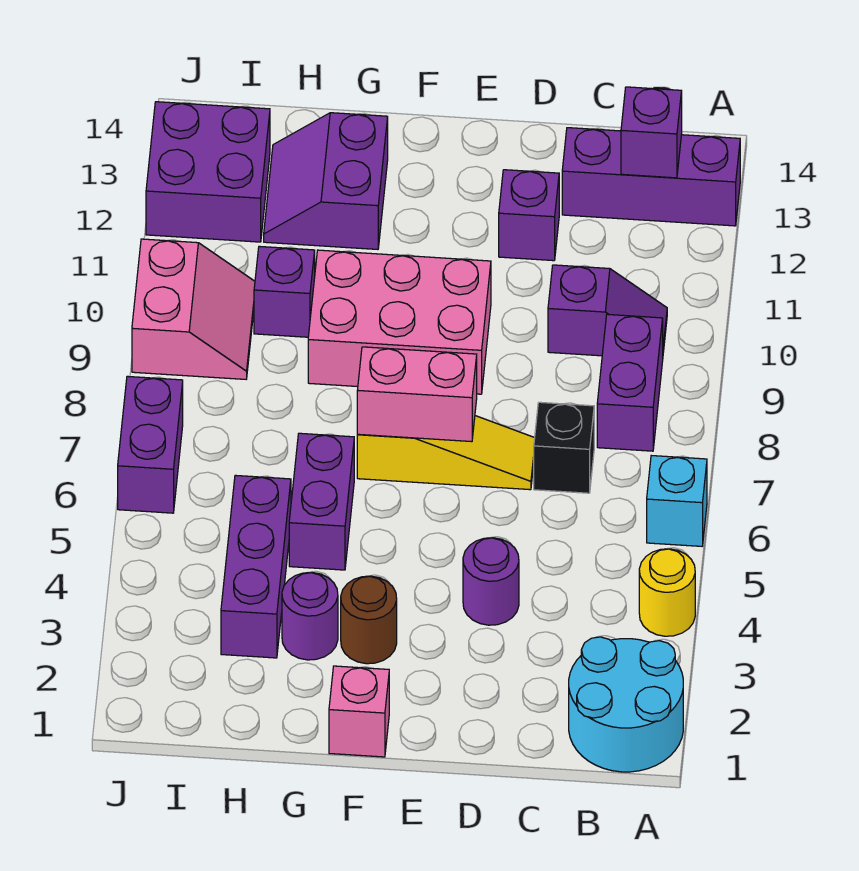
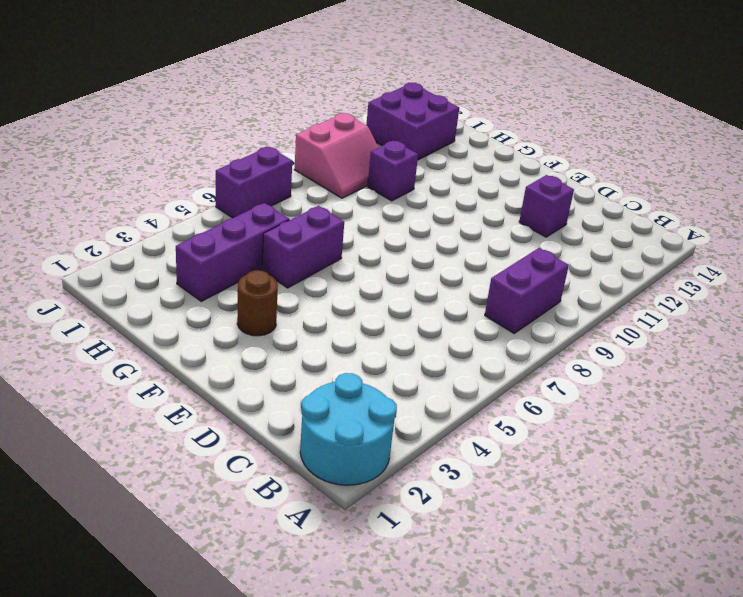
none -> yellow round brick A4 level 1
none -> cyan brick A6 level 1
none -> purple brick A13:C13 level 1

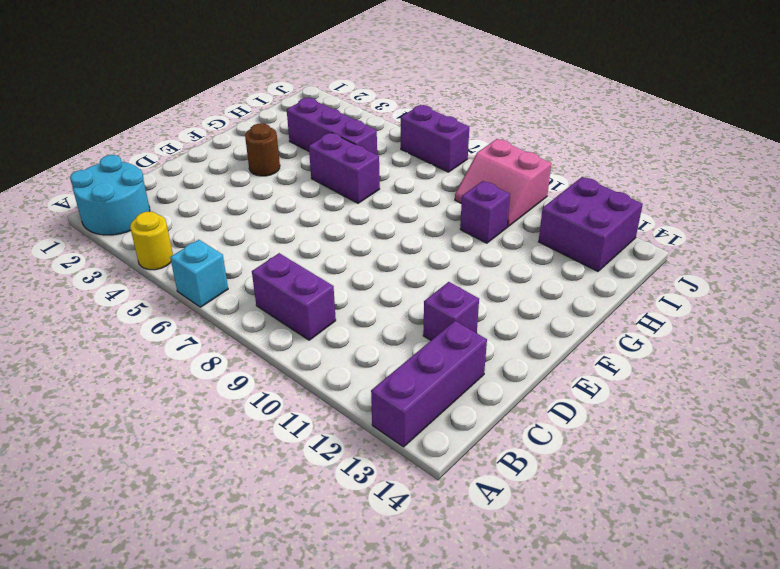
none -> purple slope B10:C10 level 1 top C
none -> black brick C7 level 1
none -> purple round brick D4 level 1

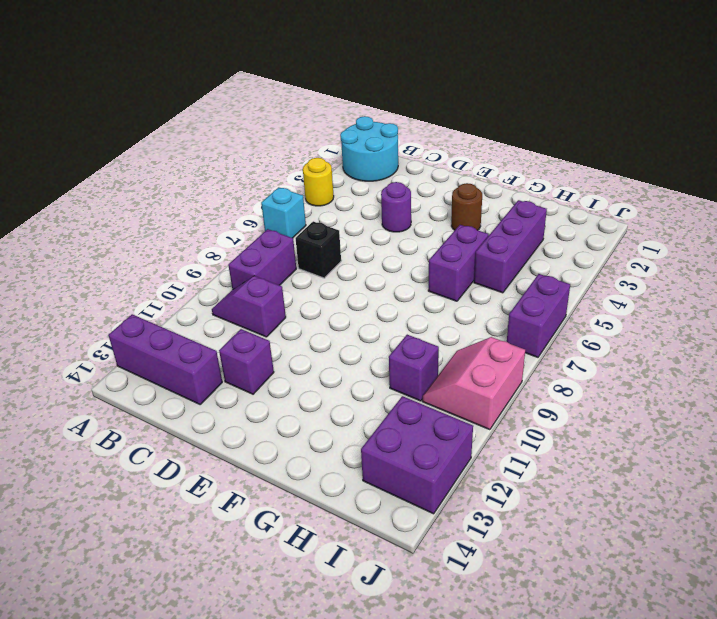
none -> yellow slope D7:F7 level 1 top F
none -> pink brick E9:G10 level 1
none -> pink brick F1 level 1

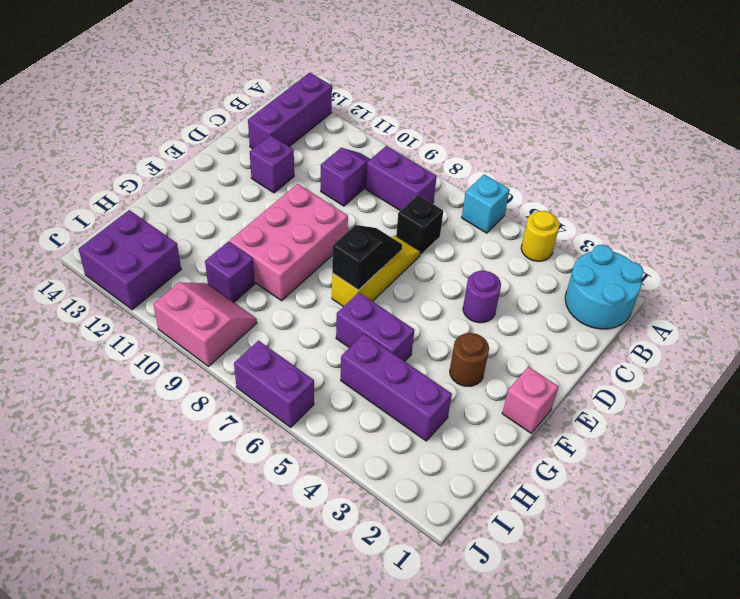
black slope E7:F7 level 2 top F -> pink brick E7:F7 level 2
none -> purple round brick G3 level 1
none -> purple slope G12:H13 level 1 top G
none -> purple brick B13 level 2

